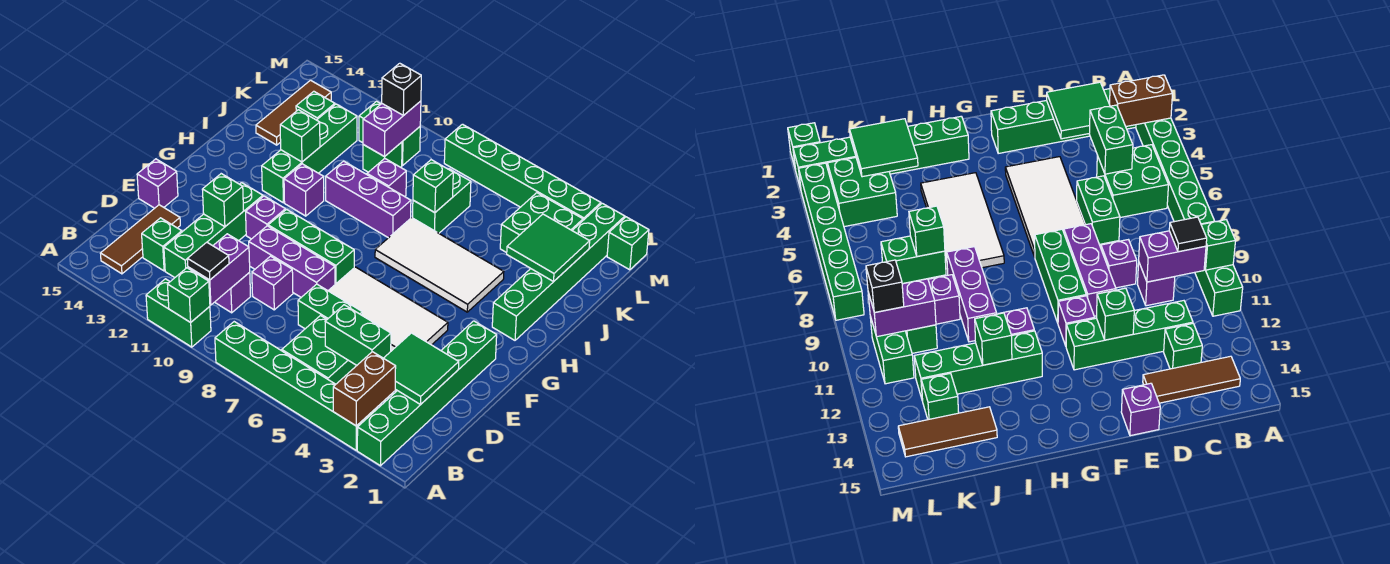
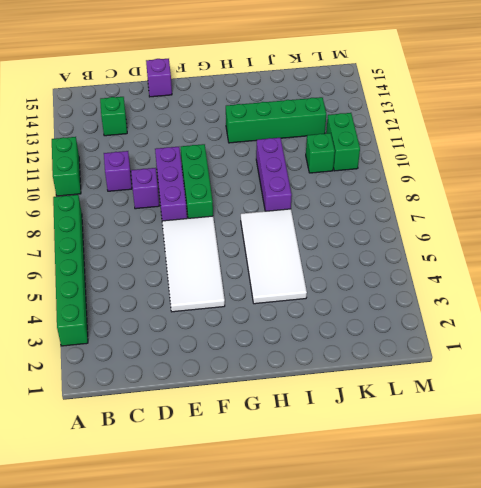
none -> green brick A2:F2 level 1
none -> green brick B5:C6 level 1
none -> brown tile B14:D14 level 1
none -> green brick C12:F12 level 1

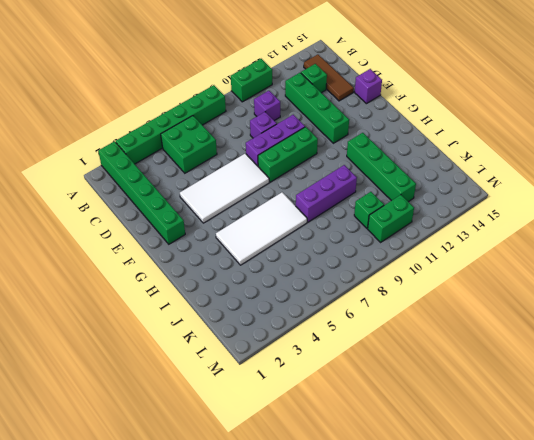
none -> green brick D6:D7 level 1
none -> purple brick F11 level 1
none -> green brick H2:M2 level 1
none -> purple brick H11 level 1

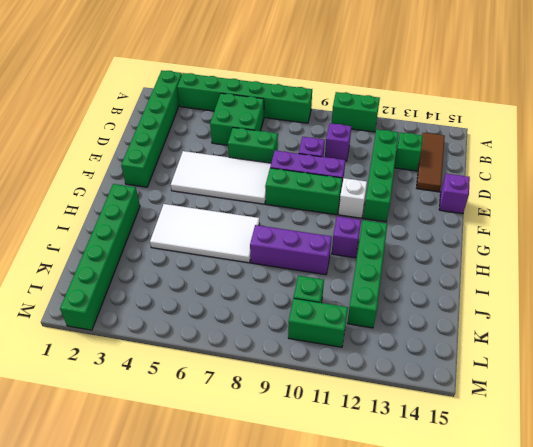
white brick F11 level 1 -> purple brick F11 level 1
none -> green brick J7:K7 level 1
none -> purple brick J9 level 1
none -> brown tile J14:L14 level 1
none -> green brick K3:L4 level 1

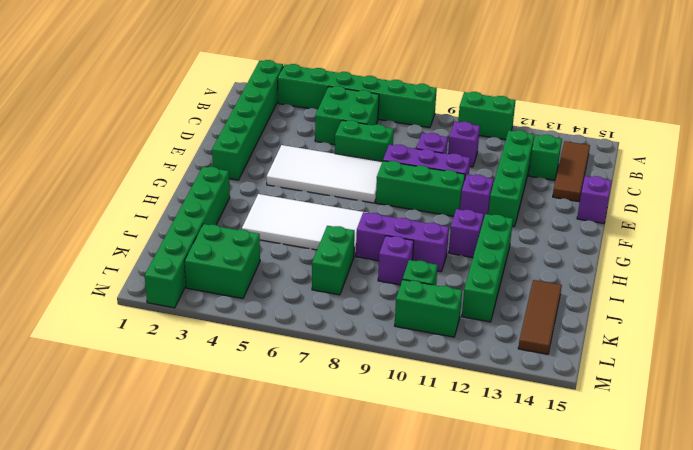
none -> green brick K13 level 1
none -> green brick M1 level 1
none -> green brick M3:M8 level 1
none -> brown brick A3:B3 level 2

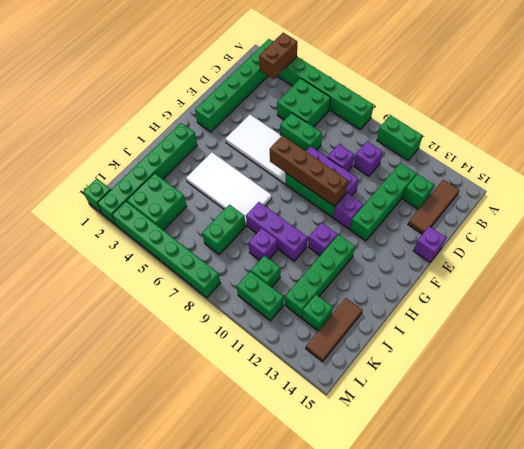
brown brick F7:F10 level 2 -> none
none -> green brick A10 level 2
none -> purple brick B10:C10 level 2
none -> green tile C2:D3 level 2
none -> green brick C4:C5 level 2

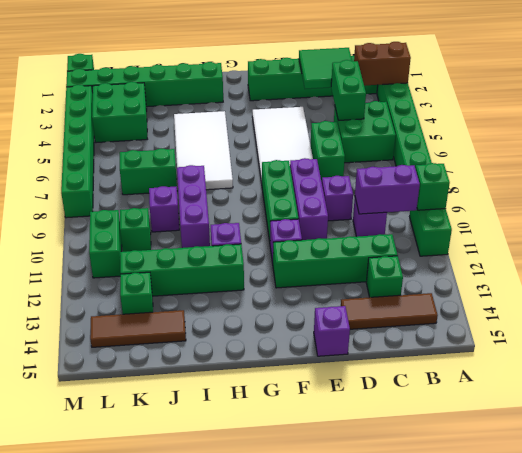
none -> green brick E12 level 2
none -> green brick I12 level 2
none -> green tile J2:K3 level 2
none -> green brick J7 level 2

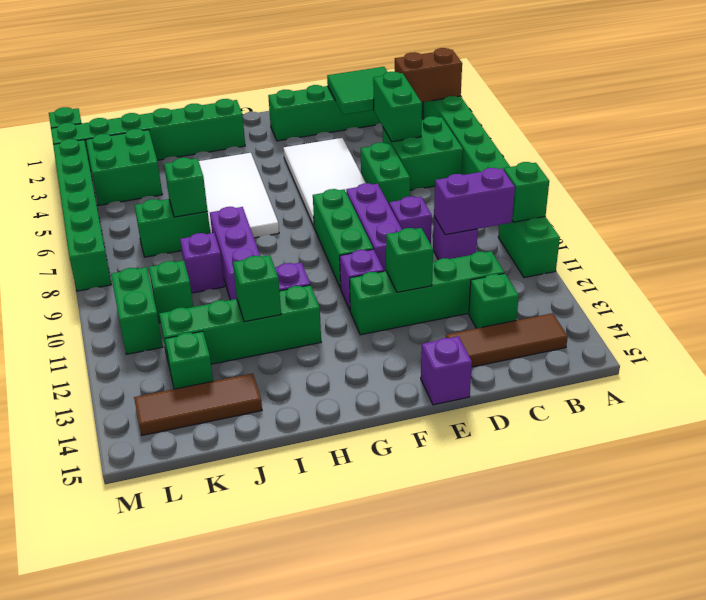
none -> green tile J2:K3 level 2
none -> purple brick K10:L10 level 2
none -> black tile B10 level 3
none -> black brick L10 level 3

